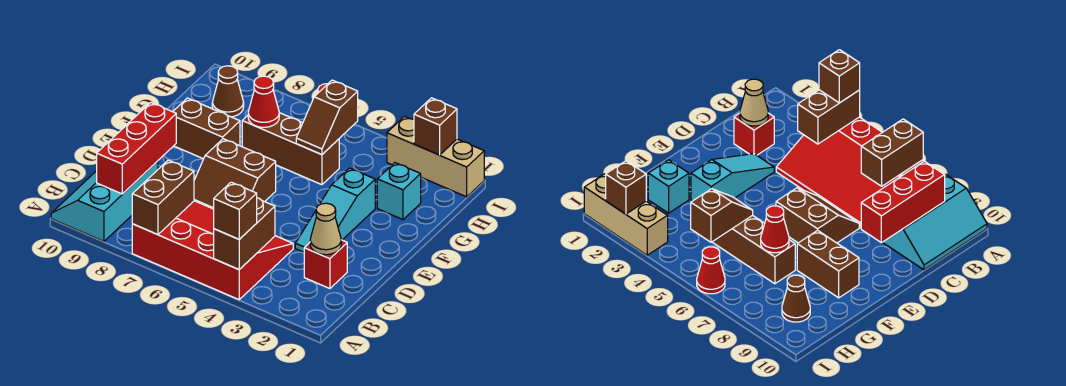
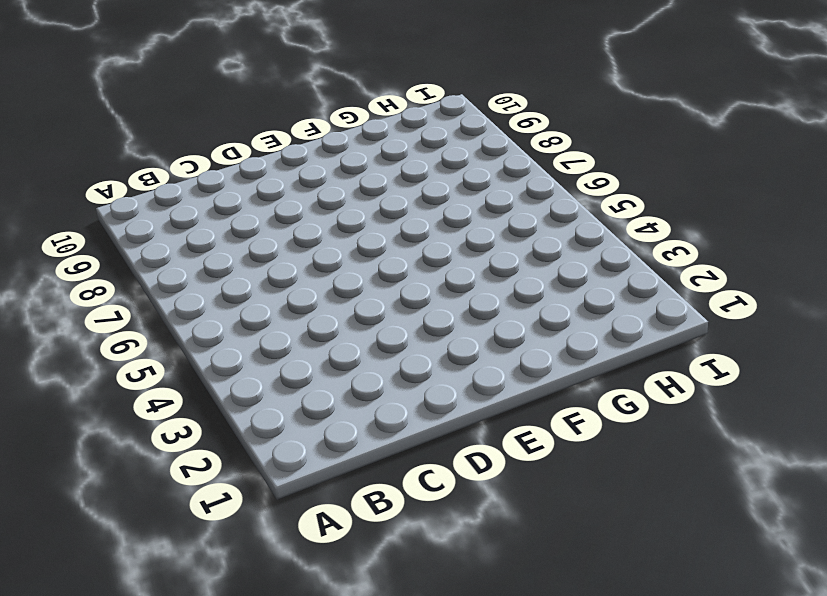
none -> red slope A4:C7 level 1 top A
none -> cyan slope A9:C10 level 1 top 9
none -> red brick C2 level 1

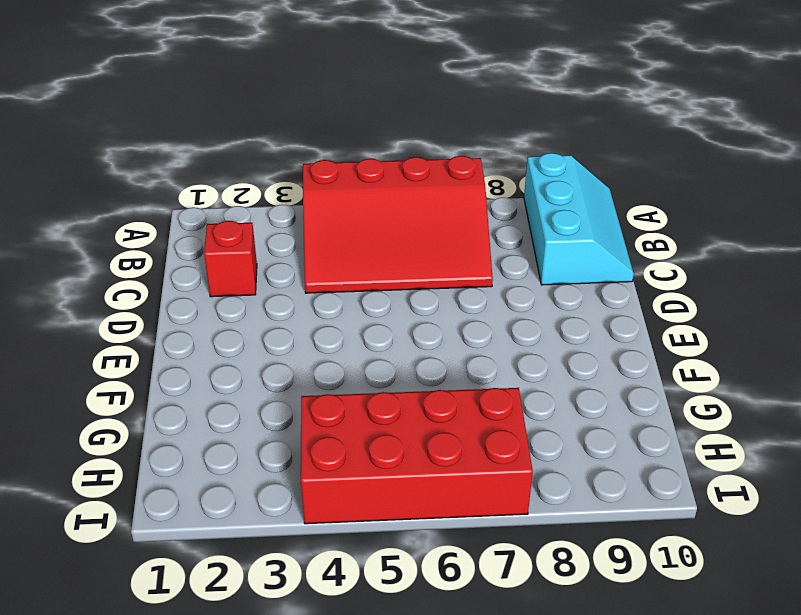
red brick H4:I7 level 1 -> red cone I6 level 1
none -> cyan slope D3:F3 level 1 top F
none -> brown slope D6:E7 level 1 top E
none -> brown brick F8:F9 level 1

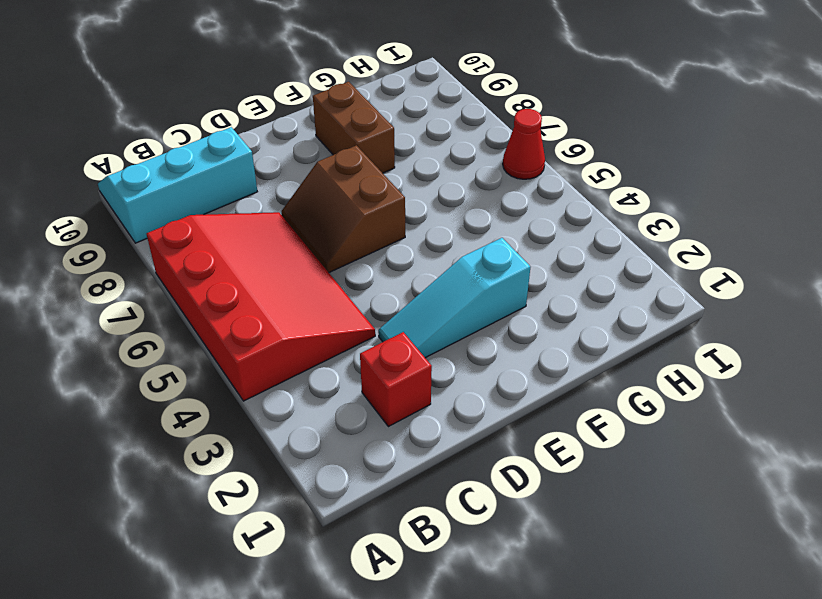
none -> cyan brick G2 level 1
none -> brown brick G5:G7 level 1
none -> brown cone H9 level 1

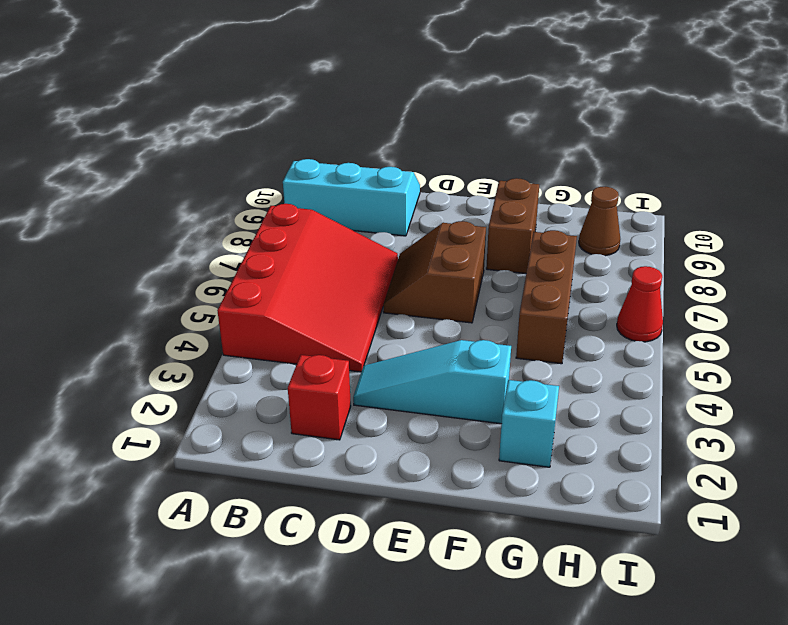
none -> tan brick I1:I3 level 1
none -> brown brick A4:B4 level 2
none -> brown brick A7:B7 level 2

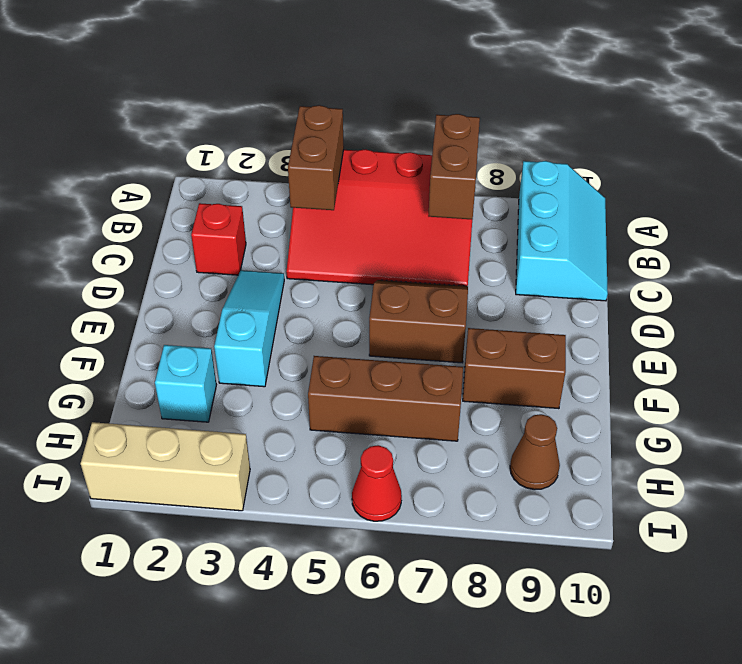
none -> red brick B9:D9 level 2
none -> tan cone C2 level 2
none -> brown slope G5:H5 level 2 top H

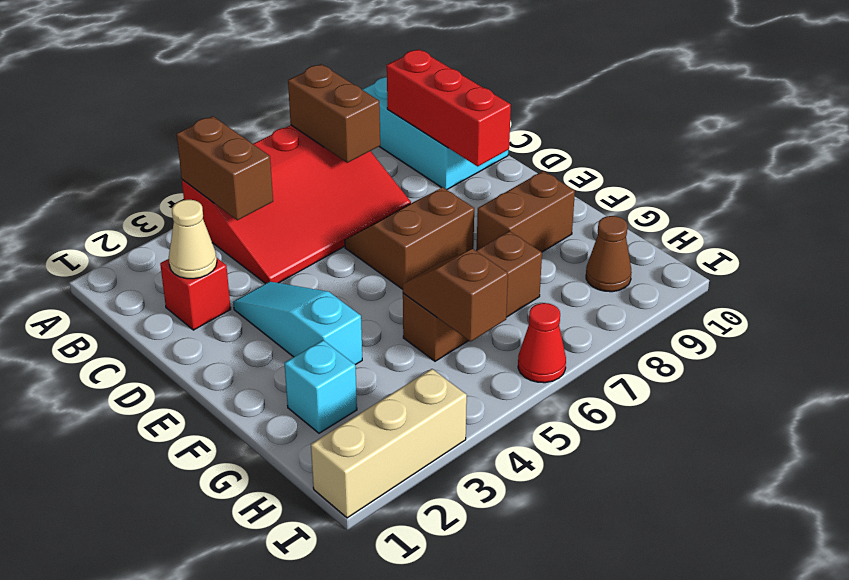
none -> red cone G7 level 2
none -> brown brick I2 level 2
none -> brown brick A4 level 3

